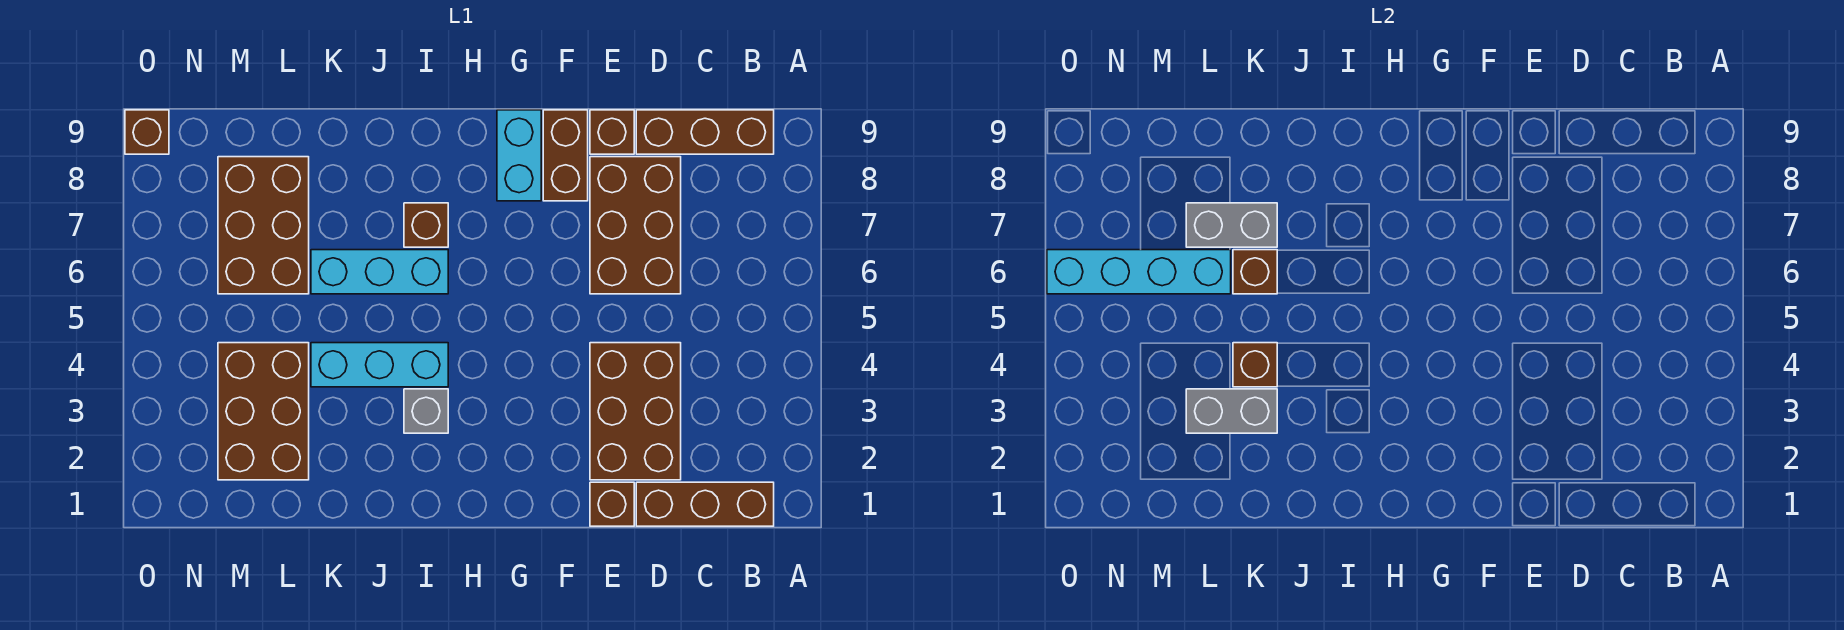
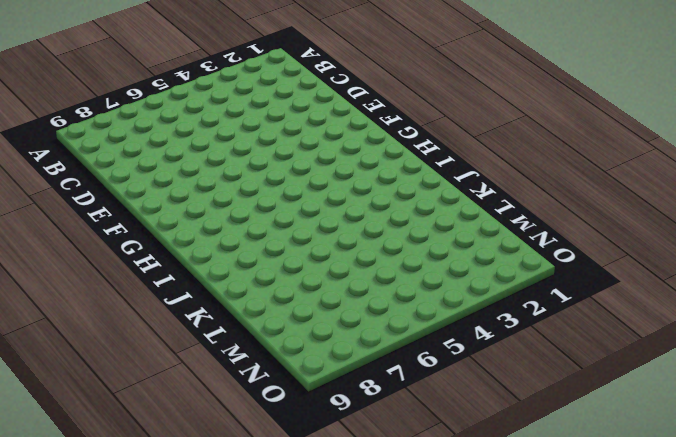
none -> brown brick B1:D1 level 1
none -> brown brick B9:D9 level 1
none -> brown brick D2:E4 level 1

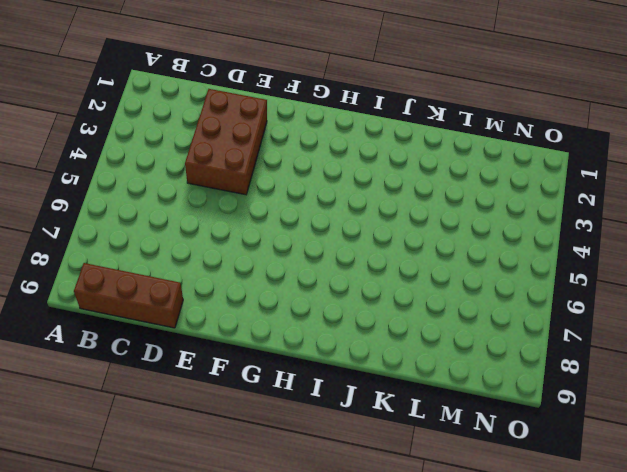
none -> brown brick B1:D1 level 1
none -> brown brick D6:E8 level 1
none -> brown brick E1 level 1

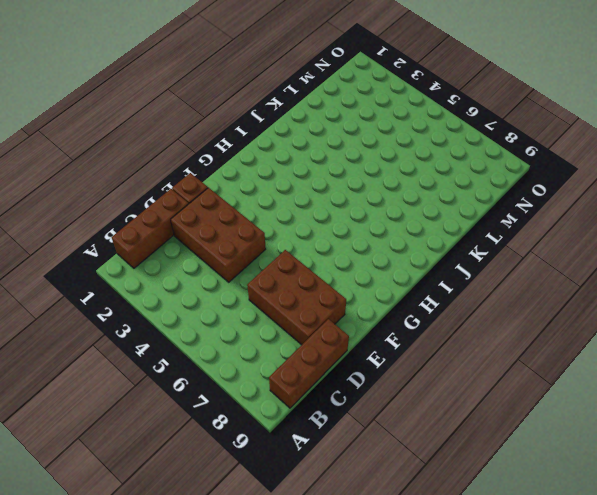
none -> brown brick E9 level 1
none -> brown brick F8:F9 level 1
none -> cyan brick G8:G9 level 1

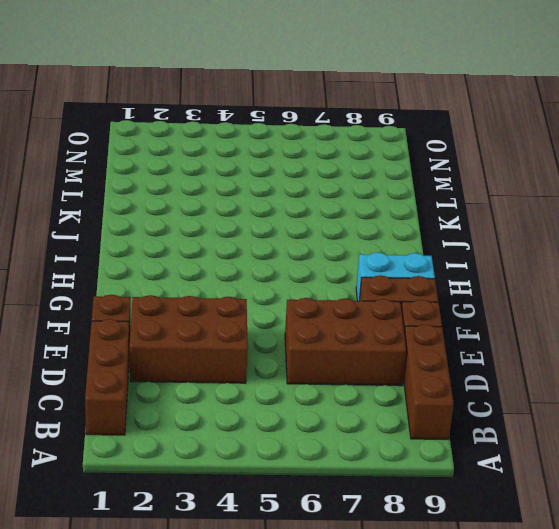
none -> grey brick I3 level 1
none -> cyan brick I4:K4 level 1
none -> cyan brick I6:K6 level 1

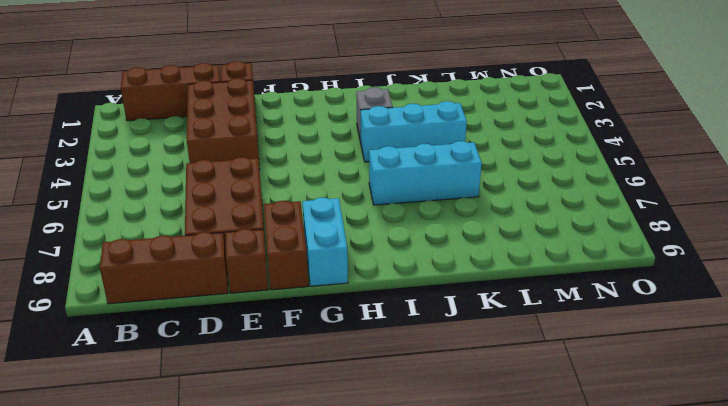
none -> brown brick I7 level 1
none -> brown brick L2:M4 level 1
none -> brown brick L6:M8 level 1

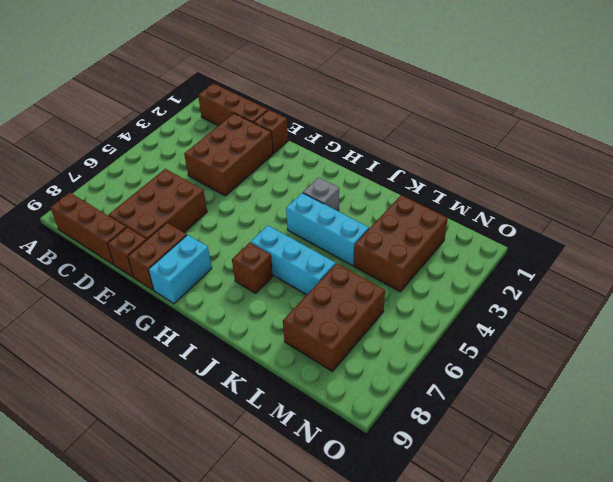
none -> brown brick O9 level 1
none -> grey brick K3:L3 level 2
none -> brown brick K4 level 2

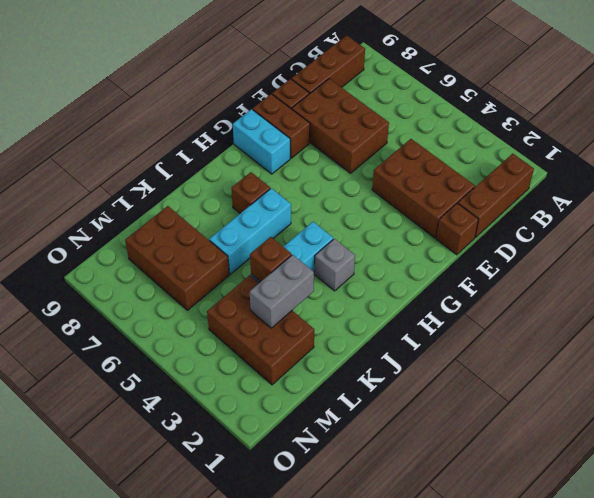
none -> brown brick O9 level 1
none -> brown brick K6 level 2
none -> grey brick K7:L7 level 2

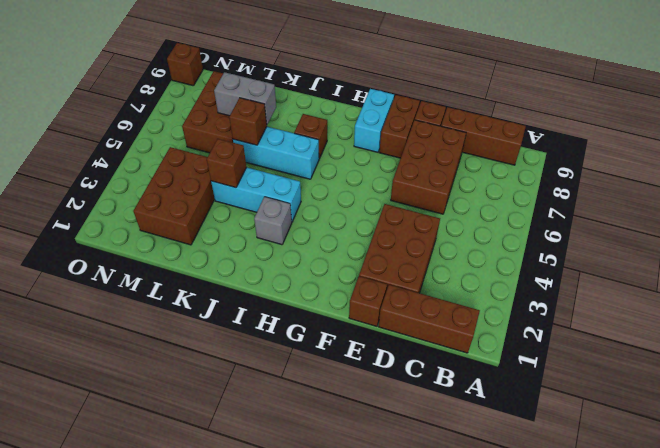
none -> grey brick K3:L3 level 2
none -> cyan brick L6:O6 level 2

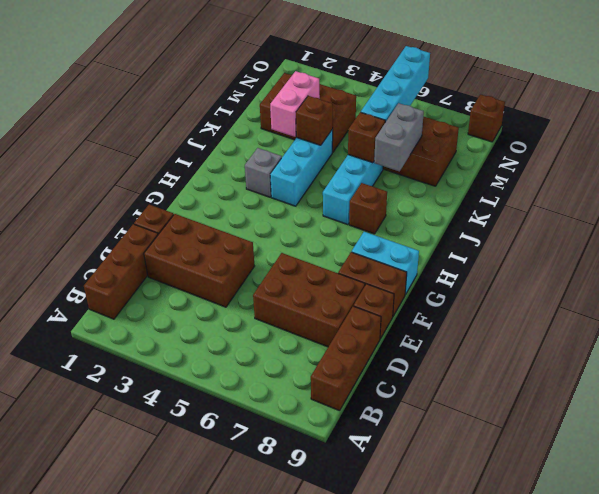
pink brick K3:L3 level 2 -> grey brick K3:L3 level 2

